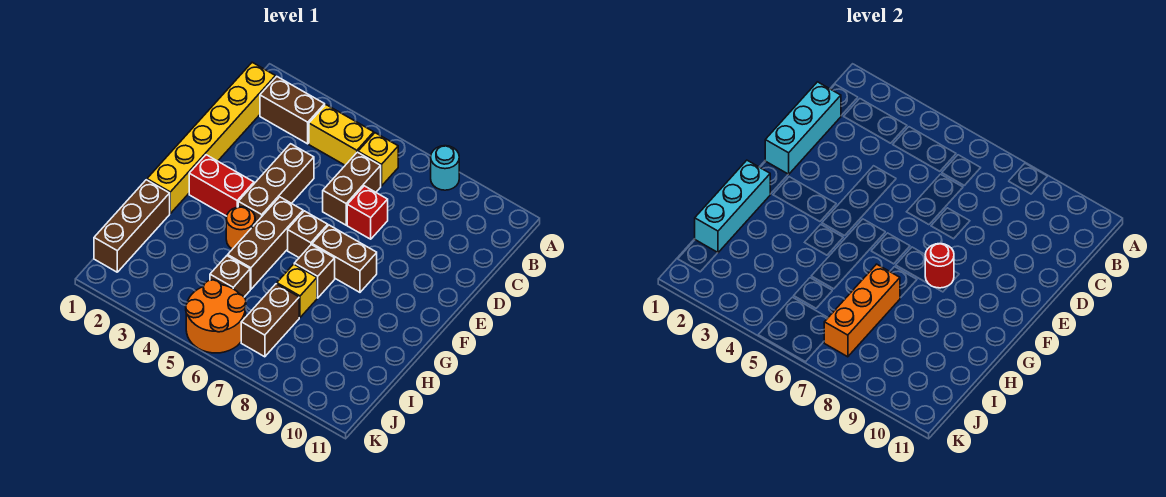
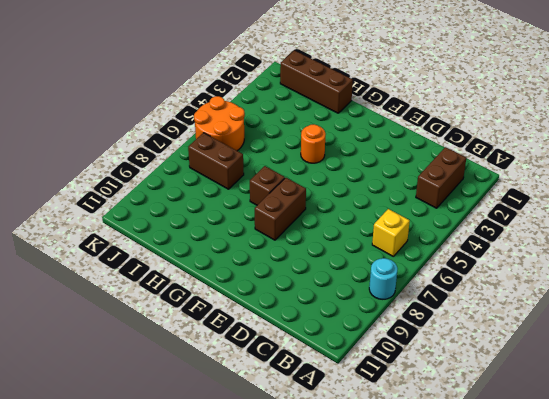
none -> yellow brick B1:G1 level 1
none -> yellow brick B4:B5 level 1
none -> brown brick C6:D6 level 1

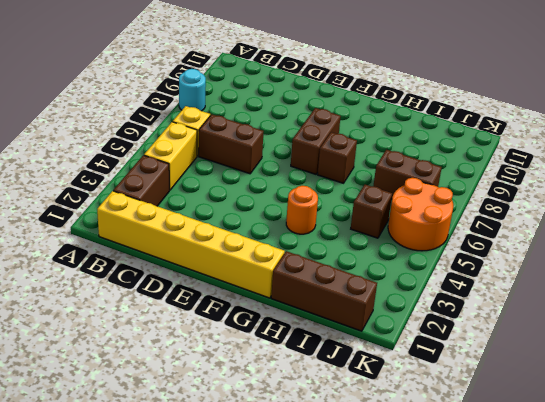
none -> brown brick D4:F4 level 1
none -> red brick D7 level 1
none -> red brick F2:F3 level 1

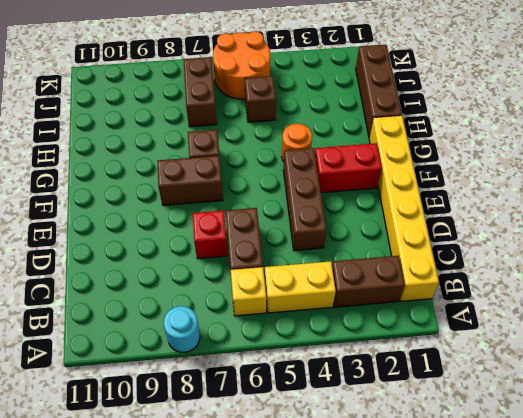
none -> brown brick F5:H5 level 1
none -> brown brick F6 level 1
none -> yellow brick H7 level 1

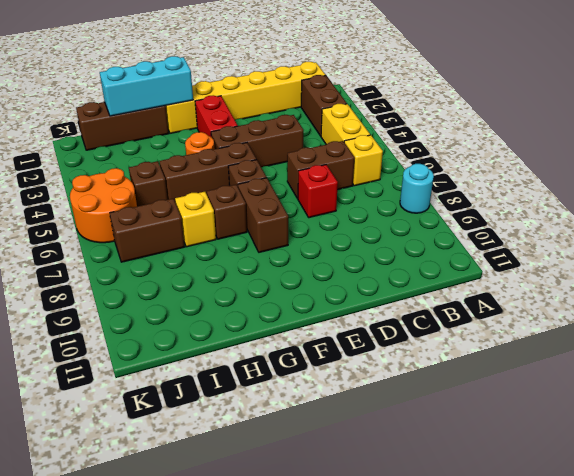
none -> cyan brick C1:E1 level 2
none -> red round brick F8 level 2
none -> orange brick H7:J7 level 2

